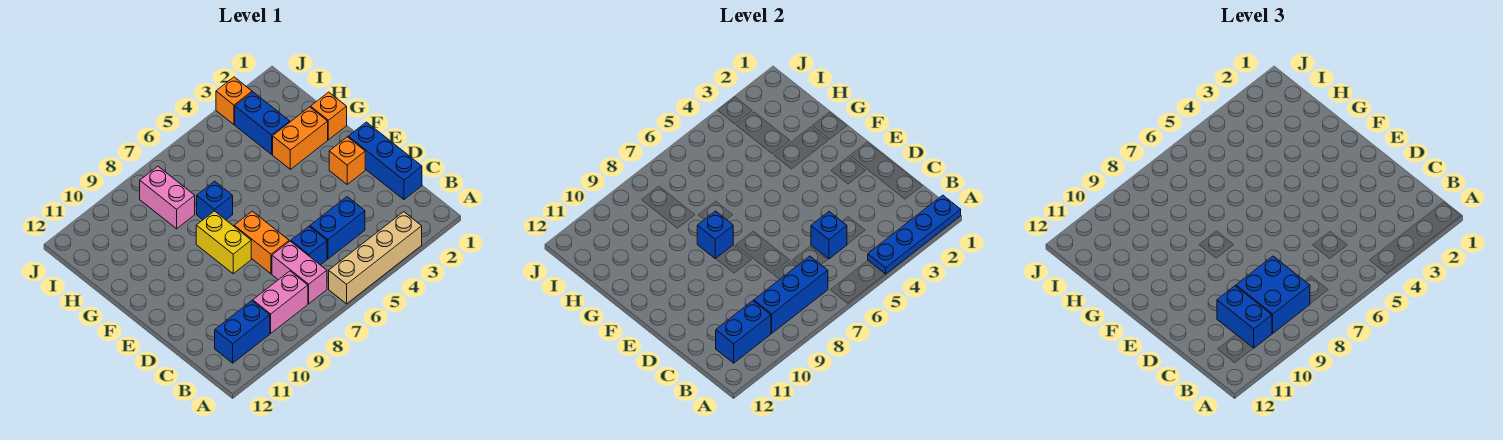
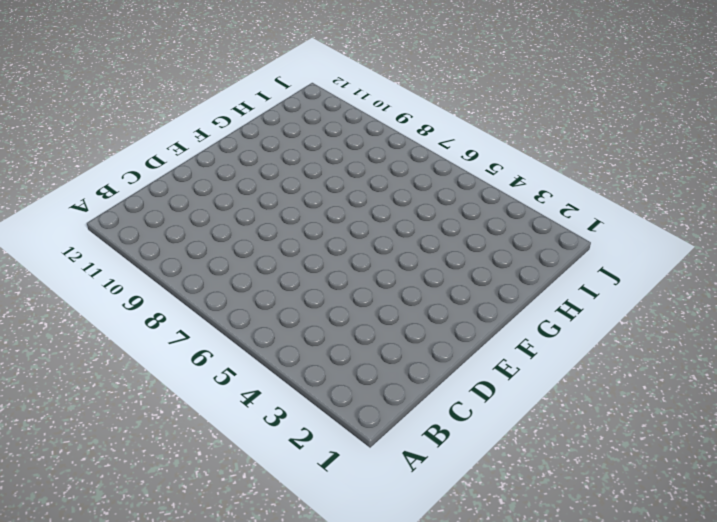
none -> tan brick A3:A6 level 1
none -> pink brick B7:C7 level 1
none -> pink brick B8:B9 level 1

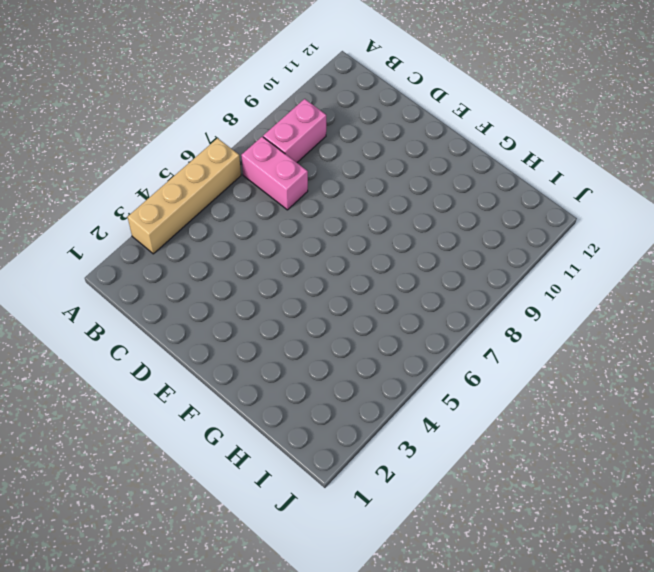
none -> blue brick B10:B11 level 1
none -> blue brick C1:E1 level 1
none -> blue brick C4:C5 level 1

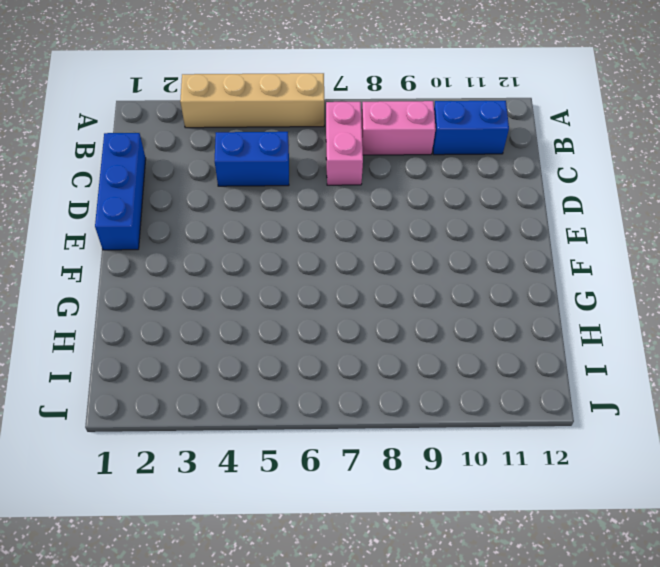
none -> blue brick C6 level 1
none -> orange brick D7:E7 level 1
none -> orange brick E2 level 1

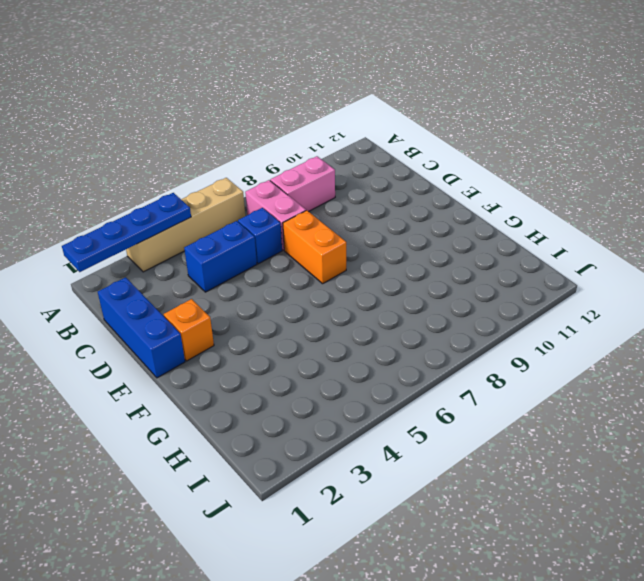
none -> blue brick B10:B11 level 1
none -> yellow brick E8:F8 level 1
none -> orange brick G1 level 1

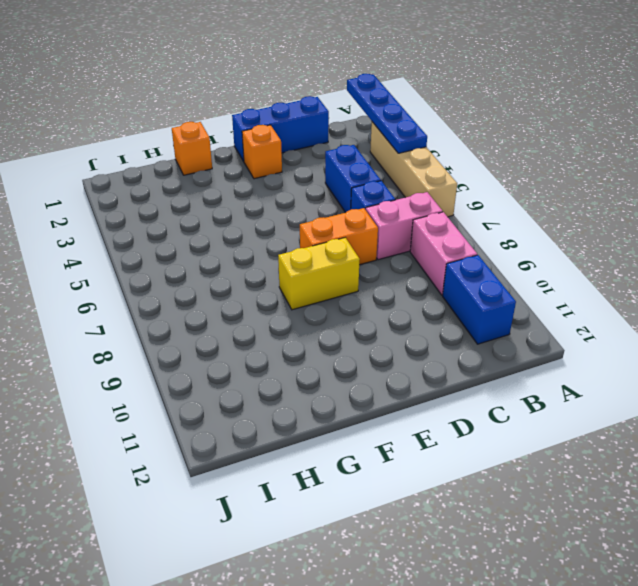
none -> orange brick G2:G3 level 1
none -> blue brick G7 level 1
none -> blue brick H3:I3 level 1

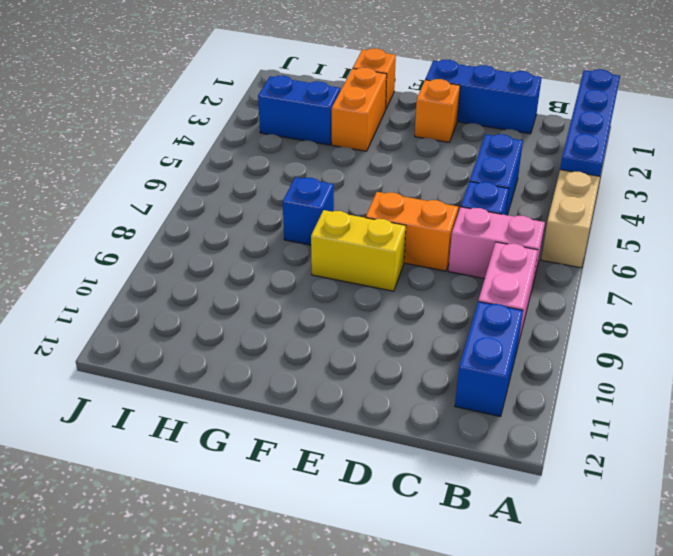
none -> pink brick H8:I8 level 1
none -> orange brick J3 level 1
none -> blue brick B7:B9 level 2

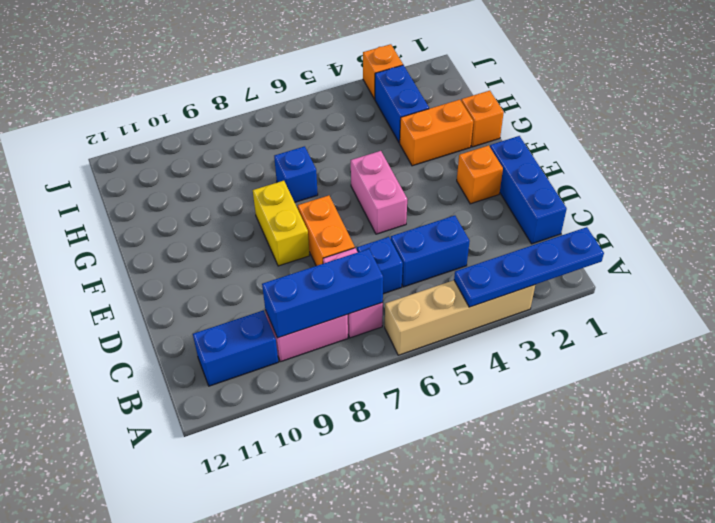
pink brick E5:F5 level 1 -> pink brick H8:I8 level 1
none -> blue brick B10:B11 level 2
none -> blue brick C5 level 2
none -> blue brick F8 level 2

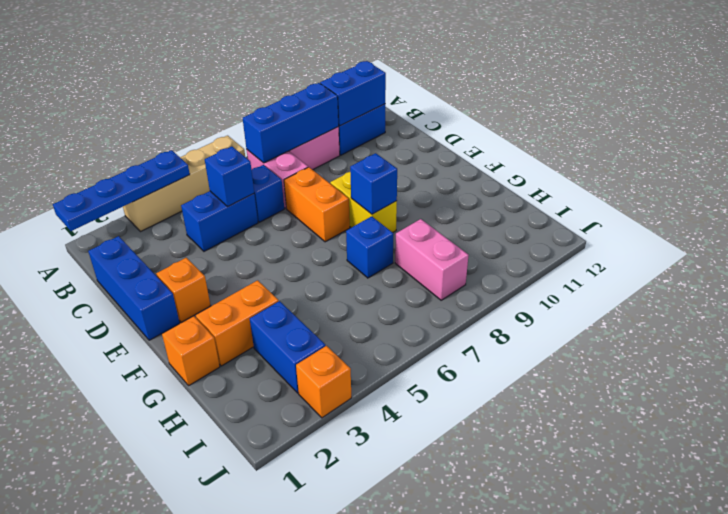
none -> blue brick B8:C9 level 3
none -> blue brick B10:C10 level 3

